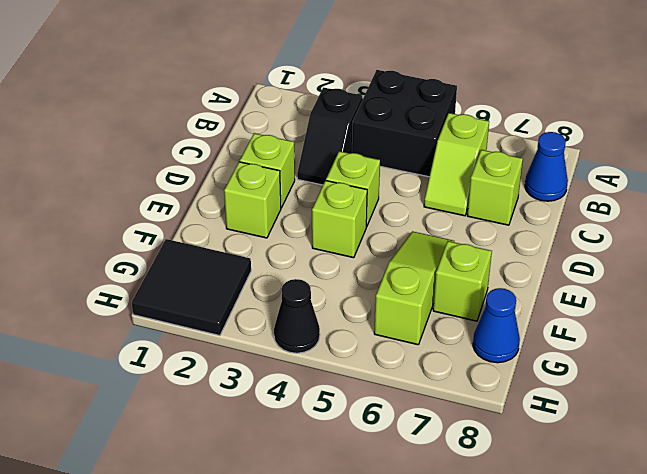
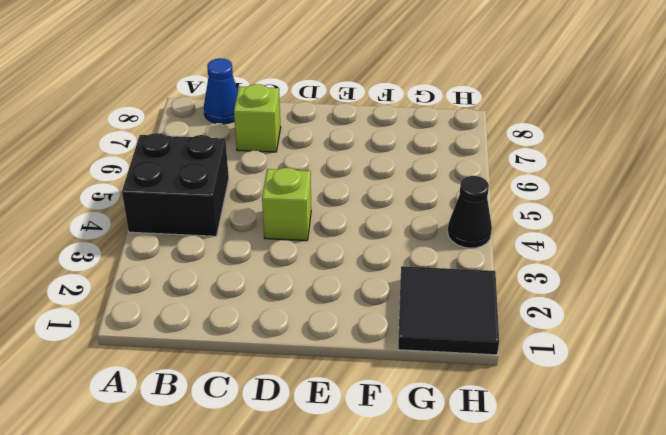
none -> black slope B3:C3 level 1 top B
none -> lime slope B6:C6 level 1 top B
none -> lime brick D2 level 1

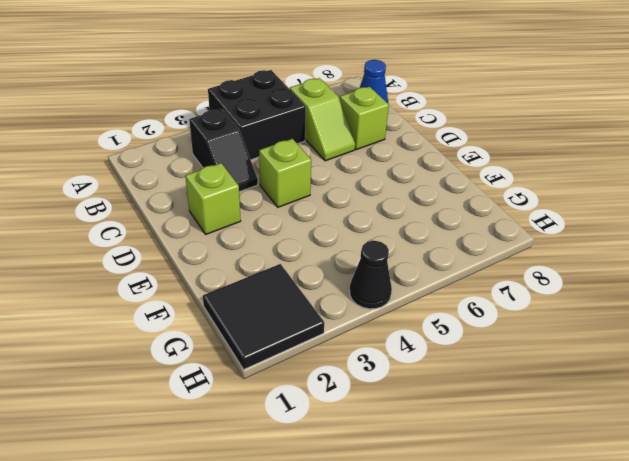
none -> lime brick E2 level 1
none -> lime brick E4 level 1
none -> lime slope E6:G6 level 1 top G

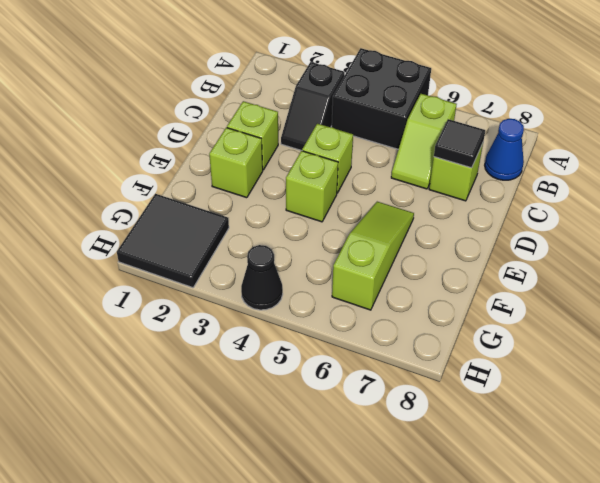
black tile C7 level 2 -> none
none -> lime brick F7 level 1
none -> blue cone G8 level 1

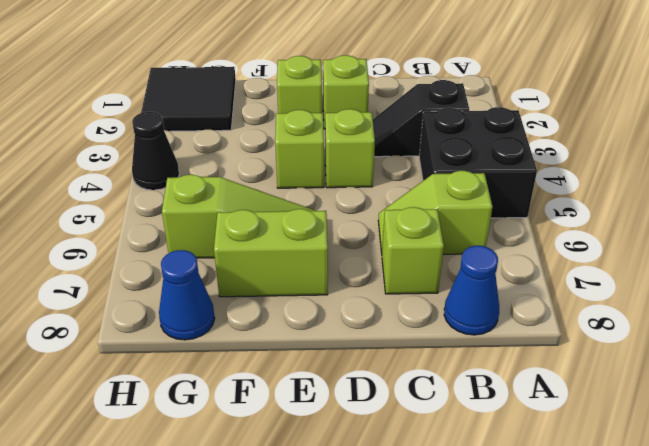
lime brick E7:F7 level 1 -> lime brick F7 level 1

